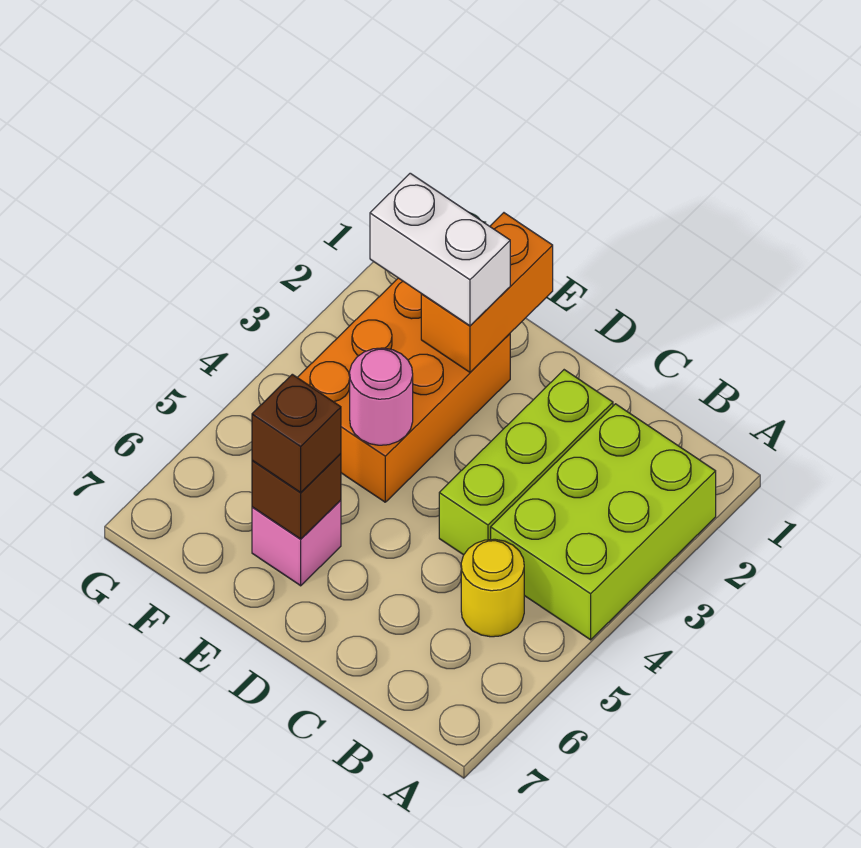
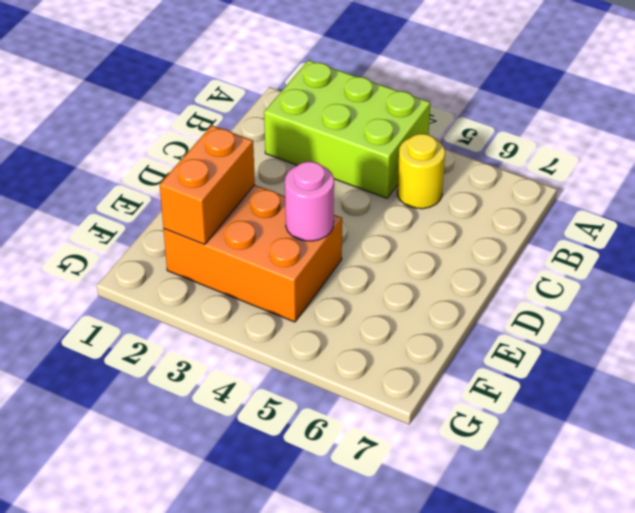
orange brick E2:F2 level 2 -> orange brick E1:E2 level 2
none -> lime brick C2:C4 level 1
none -> pink brick E6 level 1

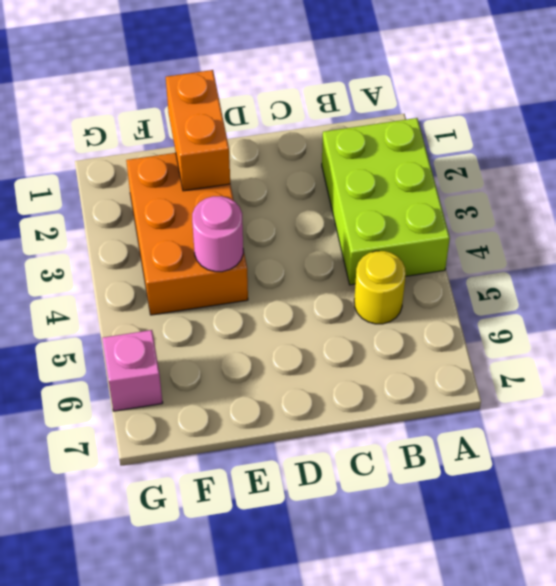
pink brick G6 level 1 -> pink brick E6 level 1
none -> lime brick C2:C4 level 1
none -> brown brick E6 level 2

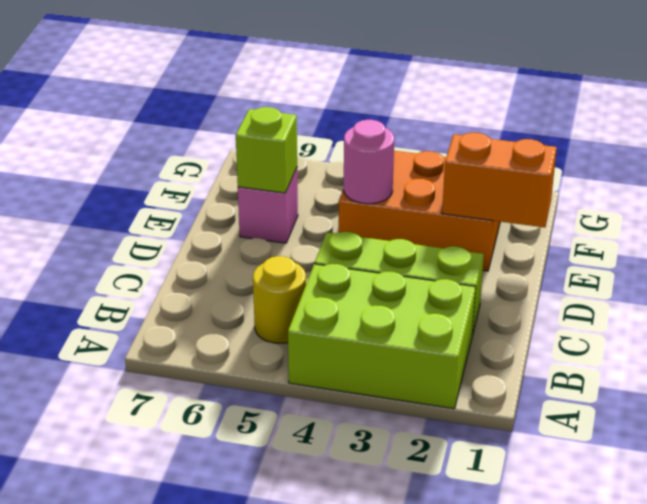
lime brick E6 level 2 -> brown brick E6 level 2
none -> white brick E2:F2 level 3
none -> brown brick E6 level 3

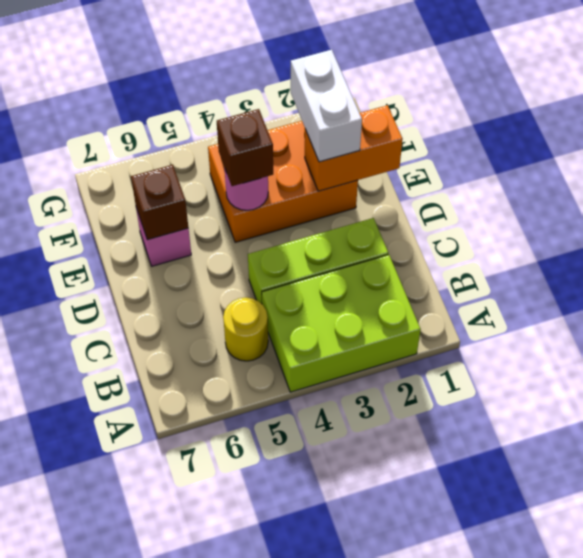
brown brick E4 level 3 -> brown brick E6 level 3

